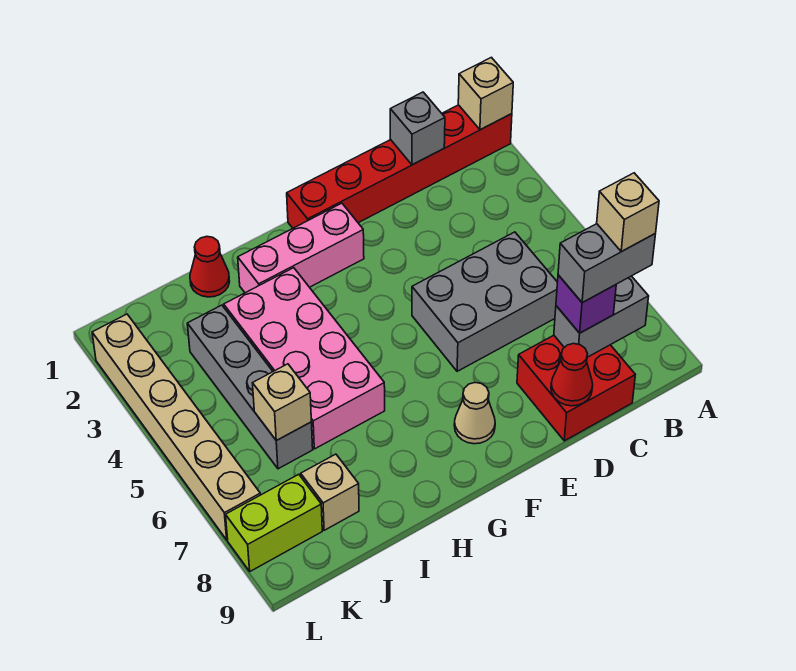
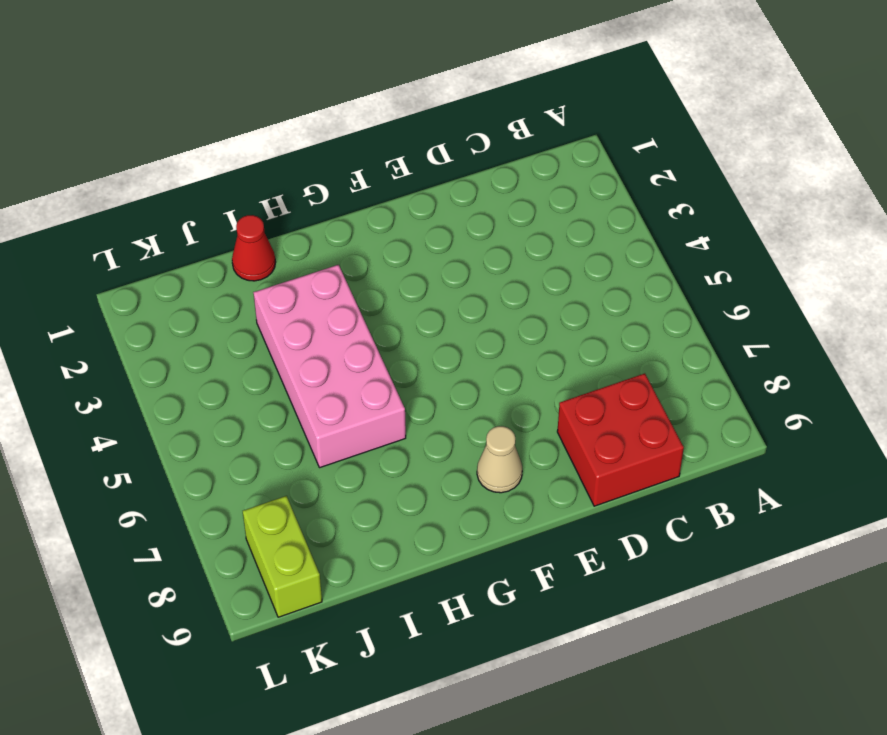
lime brick K8:K9 level 1 -> lime brick K8:L8 level 1
none -> red brick A1:F1 level 1
none -> grey brick C5:E6 level 1
none -> pink brick F2:H2 level 1

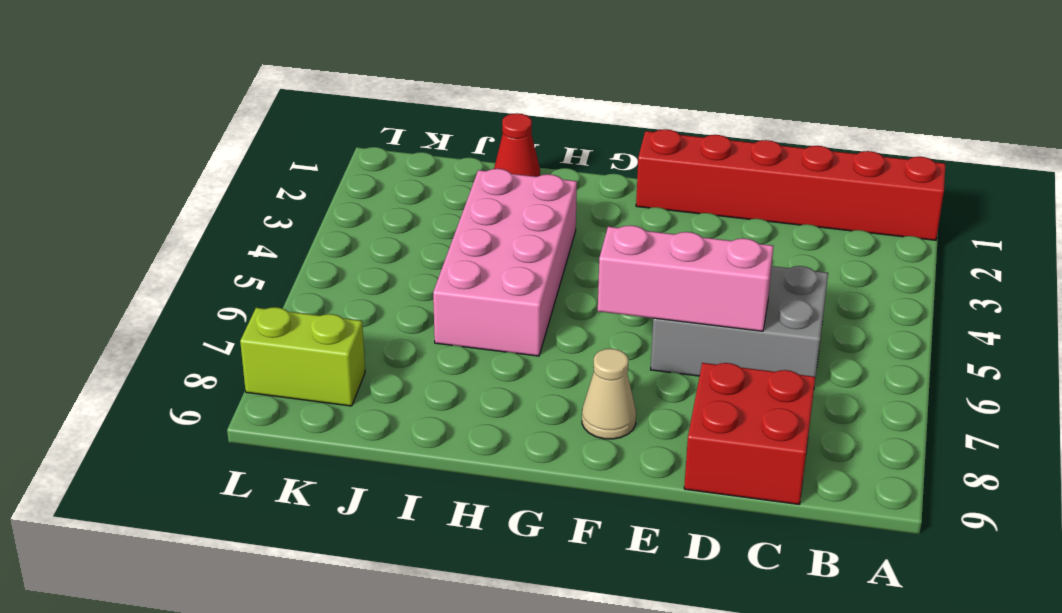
pink brick D6:F6 level 2 -> pink brick F2:H2 level 1
none -> grey brick J3:J6 level 1
none -> tan brick J8 level 1
none -> tan brick L2:L7 level 1

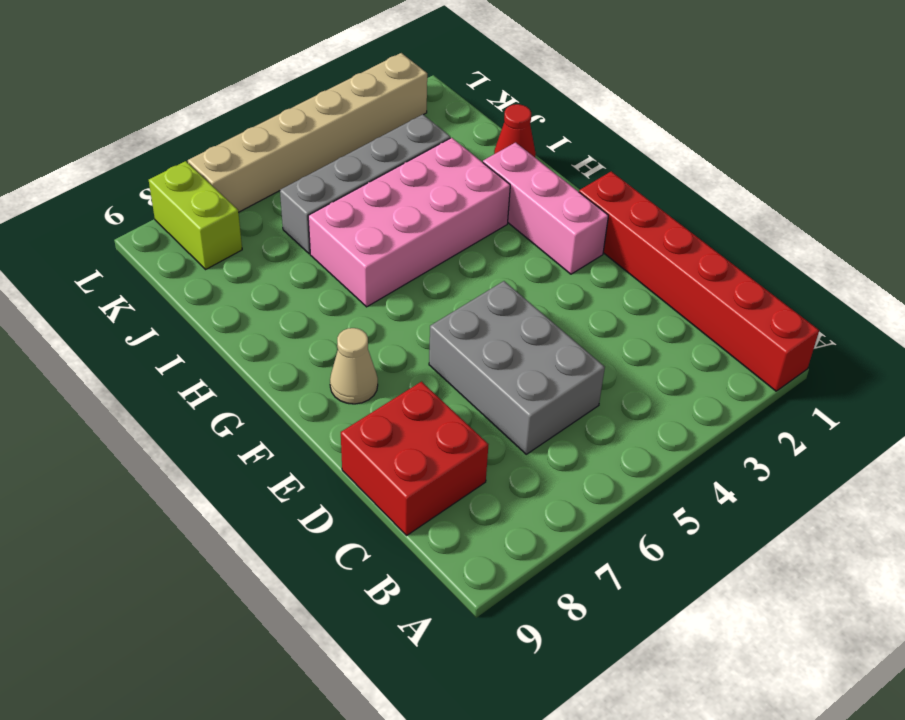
none -> tan brick J8 level 1
none -> tan brick A1 level 2
none -> grey brick B8:C8 level 2

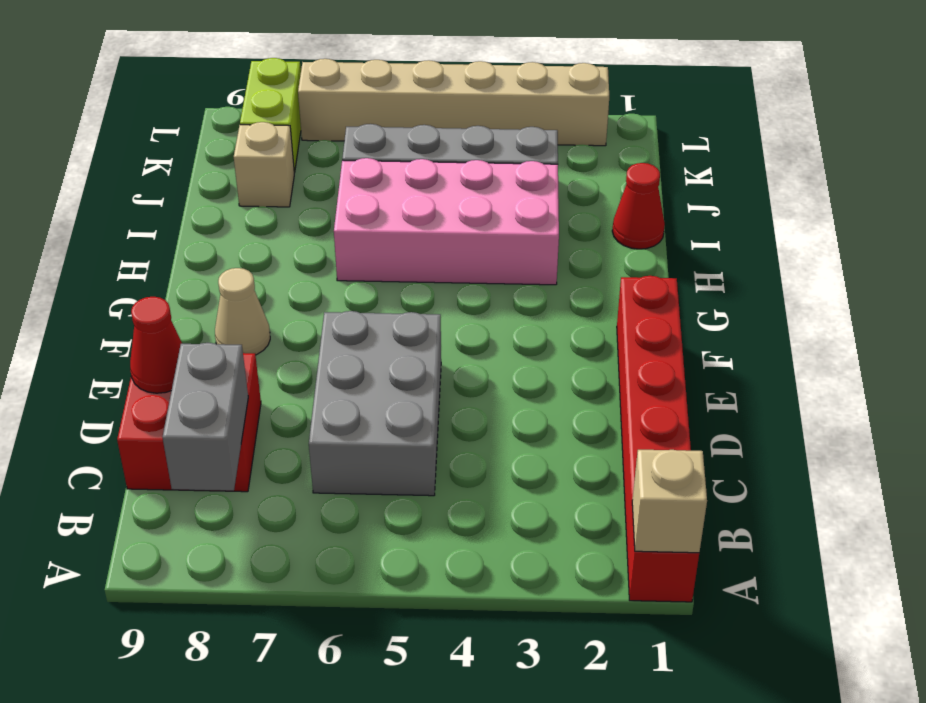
none -> pink brick F2:H2 level 1
none -> grey brick C1 level 2
none -> tan brick J6 level 2

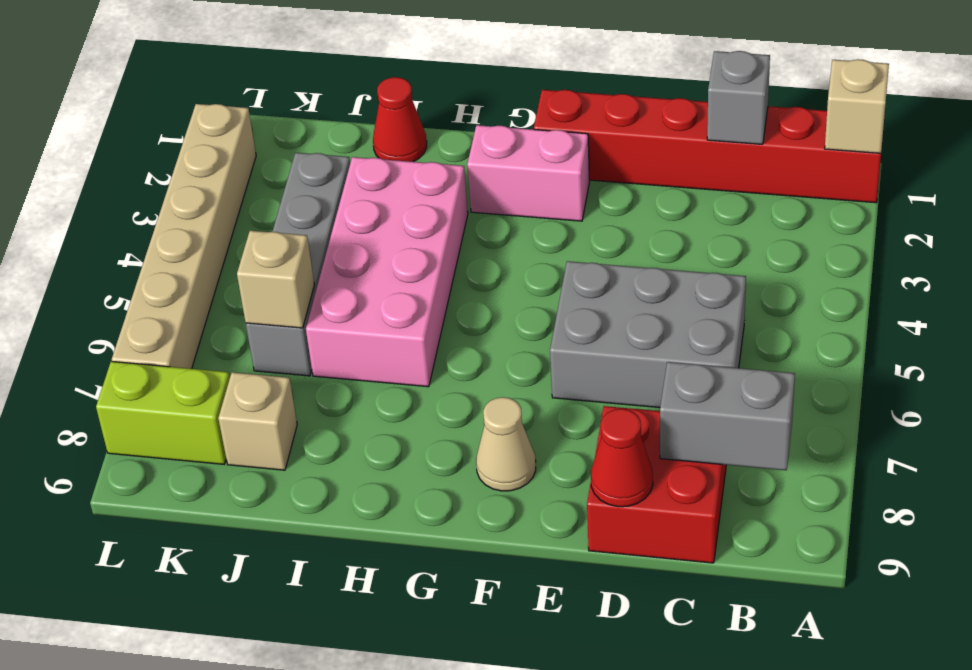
pink brick F2:G2 level 1 -> pink brick F2:H2 level 1
none -> purple brick C8 level 3
none -> grey brick B8:C8 level 4
none -> tan brick B8 level 5

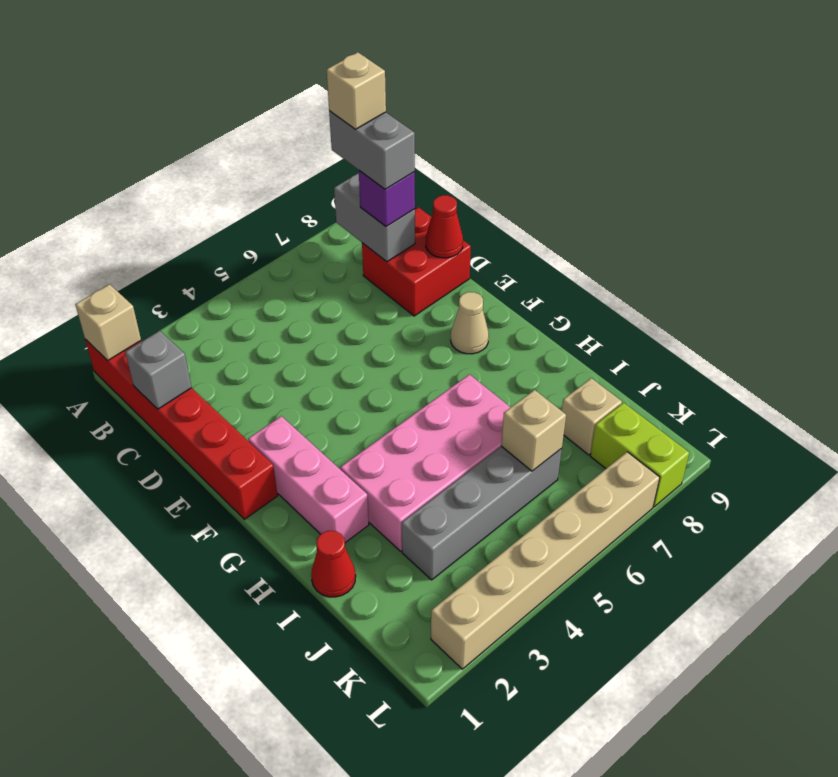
none -> grey brick C5:E6 level 1

